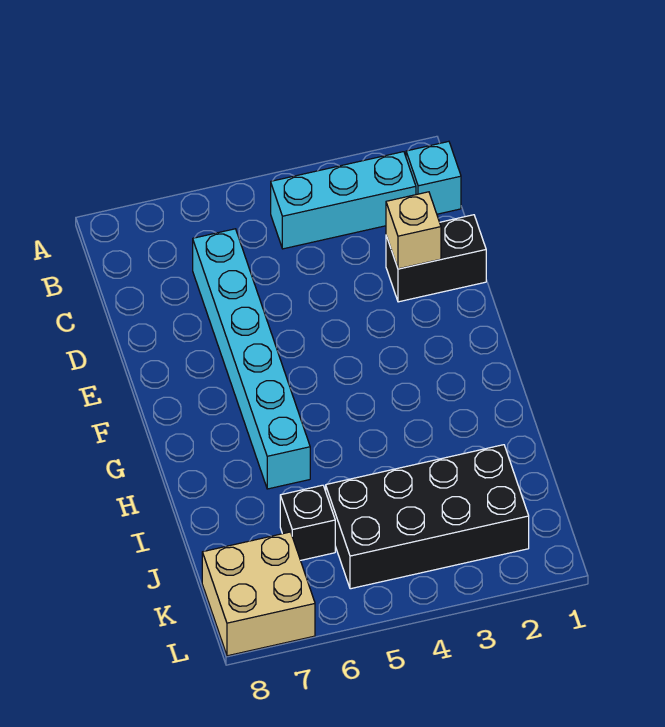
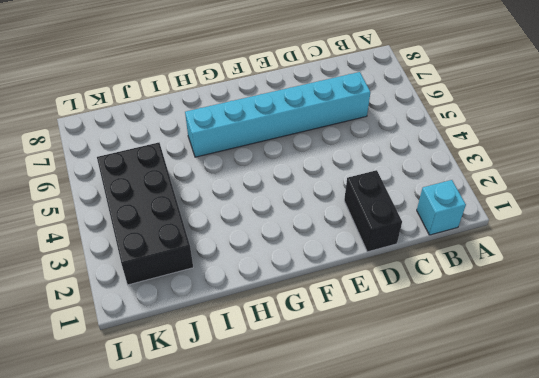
none -> cyan brick B2:B4 level 1
none -> black brick J6 level 1

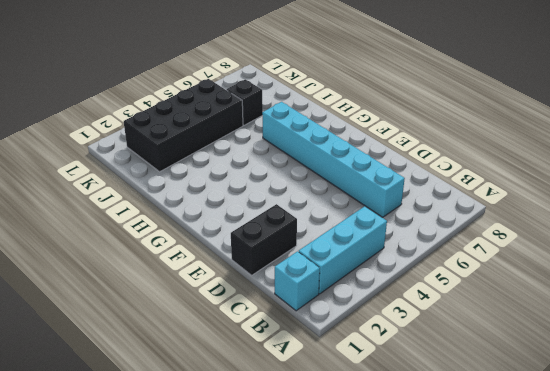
none -> tan brick K7:L8 level 1
none -> tan brick D2 level 2

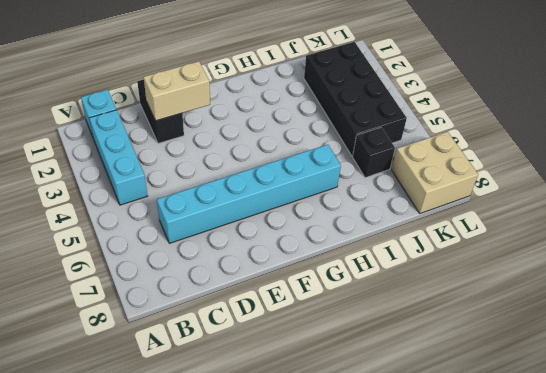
tan brick D2:E2 level 2 -> tan brick D2 level 2

